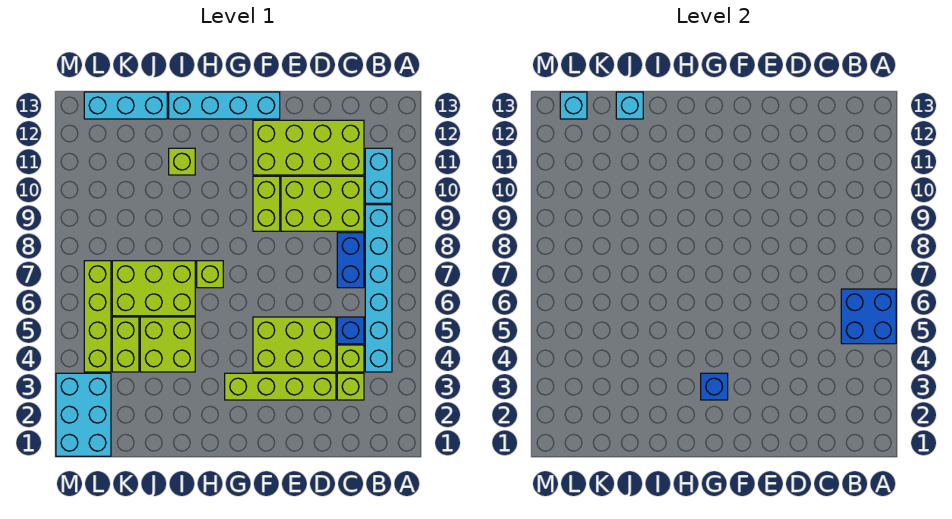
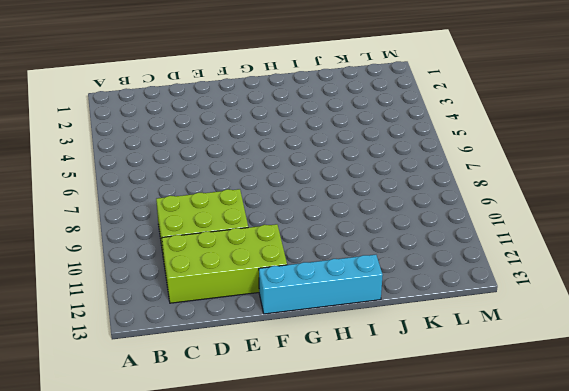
none -> cyan brick B4:B9 level 1
none -> cyan brick B10:B11 level 1
none -> lime brick C3 level 1

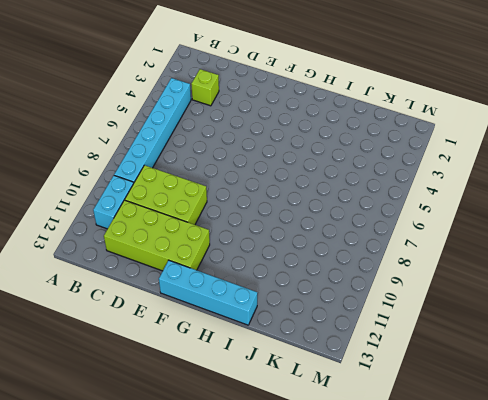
none -> lime brick C4 level 1
none -> blue brick C5 level 1
none -> blue brick C7:C8 level 1

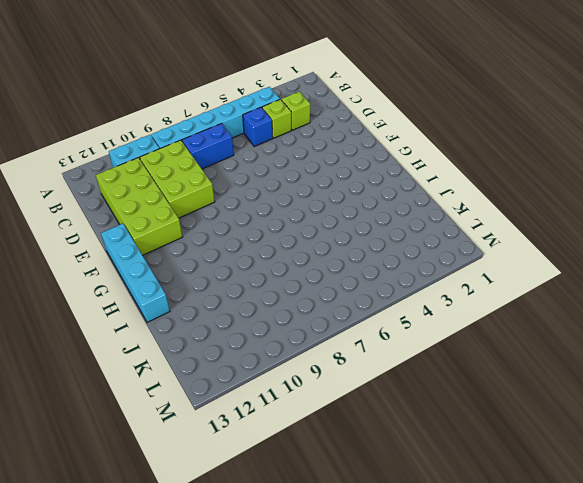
none -> lime brick D3:G3 level 1
none -> lime brick D4:F5 level 1
none -> lime brick F9:F10 level 1

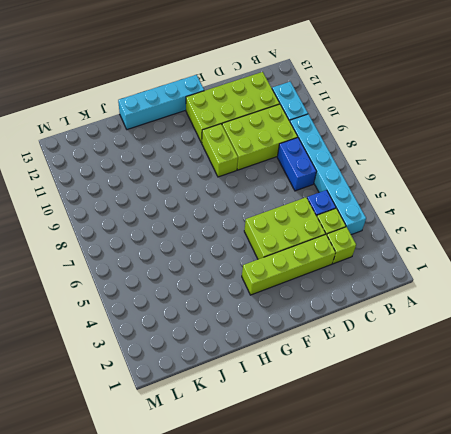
none -> lime brick H7 level 1
none -> lime brick I4:J5 level 1
none -> lime brick I6:K7 level 1

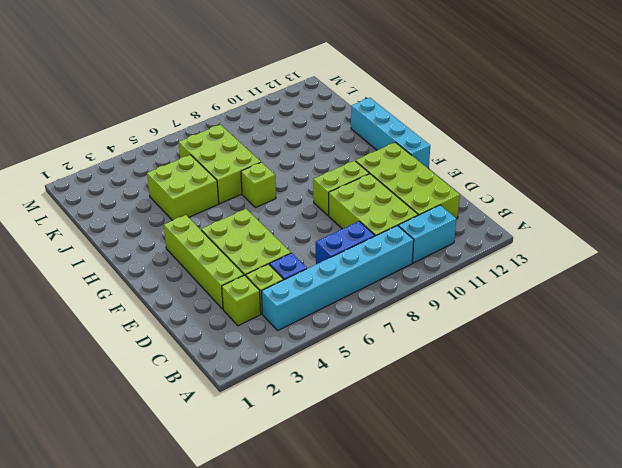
none -> lime brick I11 level 1
none -> cyan brick J13:L13 level 1
none -> lime brick K4:K5 level 1

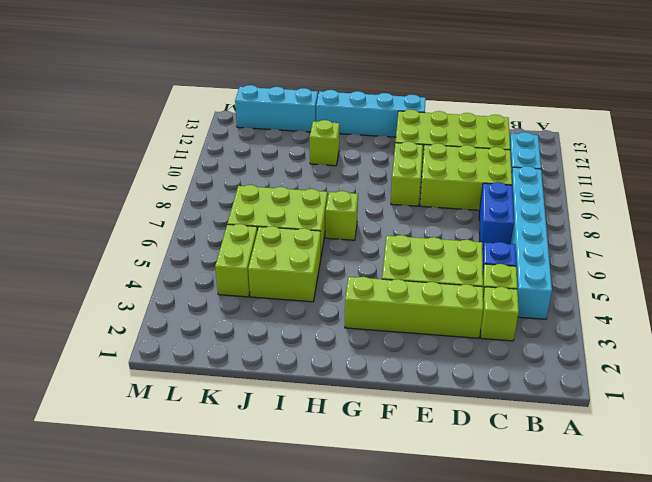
none -> cyan brick L1:M3 level 1
none -> lime brick L4:L7 level 1
none -> blue brick A5:B6 level 2

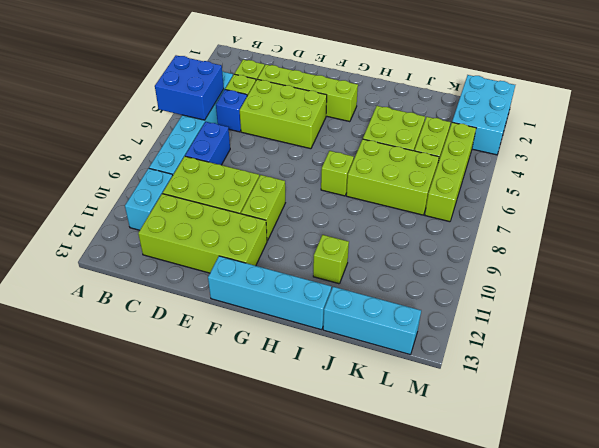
none -> blue brick G3 level 2
none -> cyan brick J13 level 2
none -> cyan brick L13 level 2

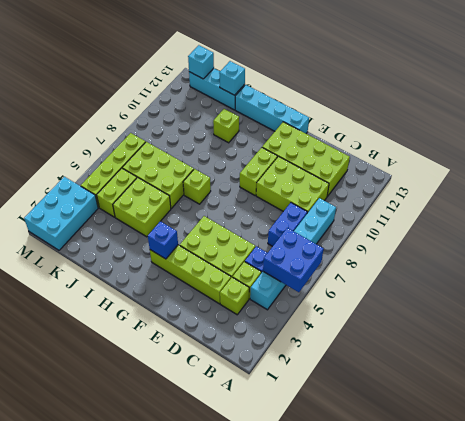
none -> cyan brick B10:B11 level 1

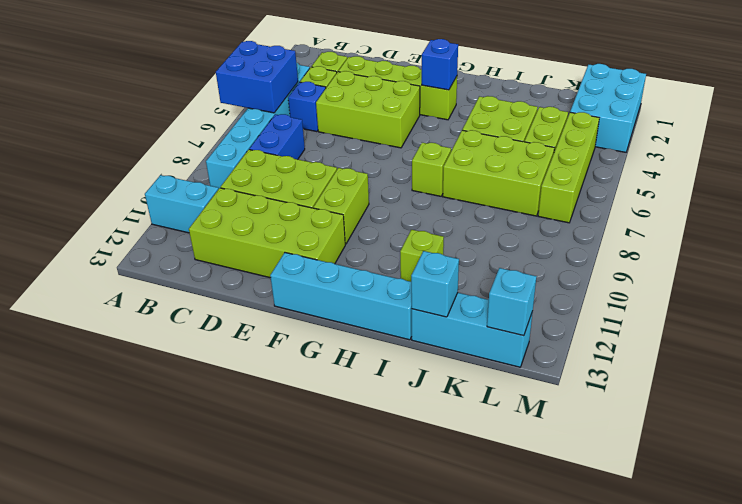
cyan brick A11:B11 level 1 -> cyan brick B10:B11 level 1

